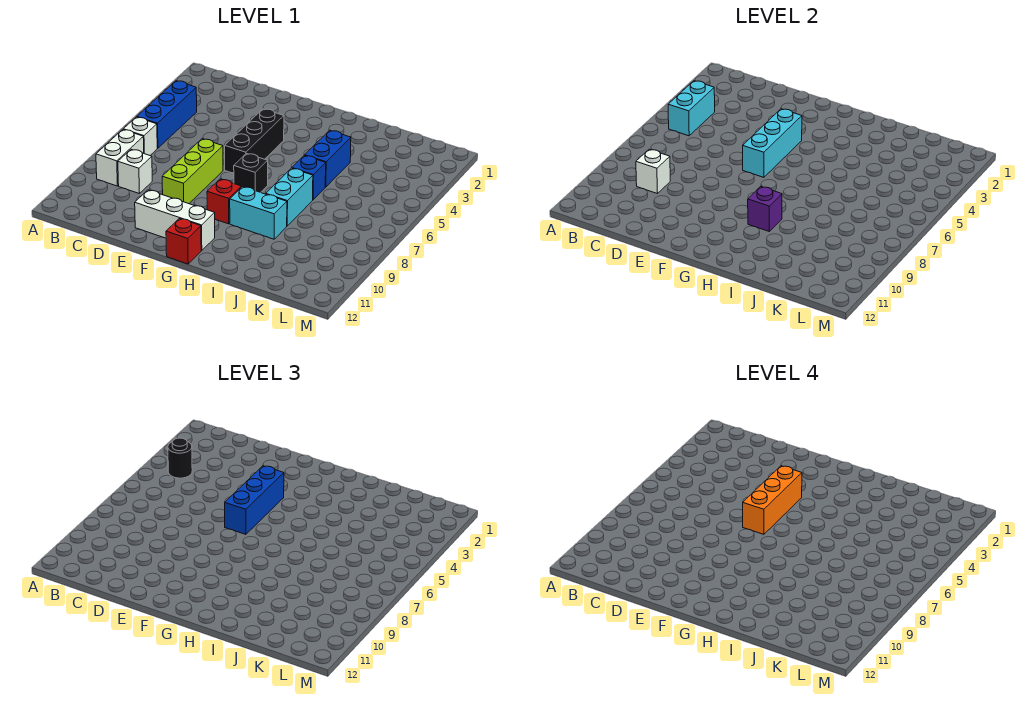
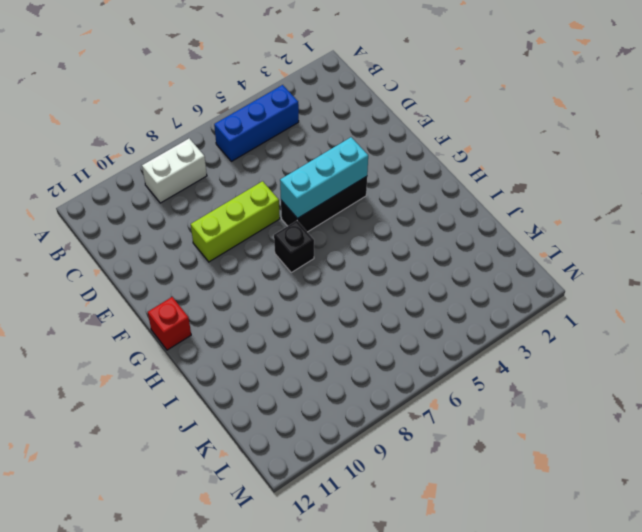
none -> white brick B7 level 1
none -> white brick C9 level 1
none -> white brick E11:G11 level 1

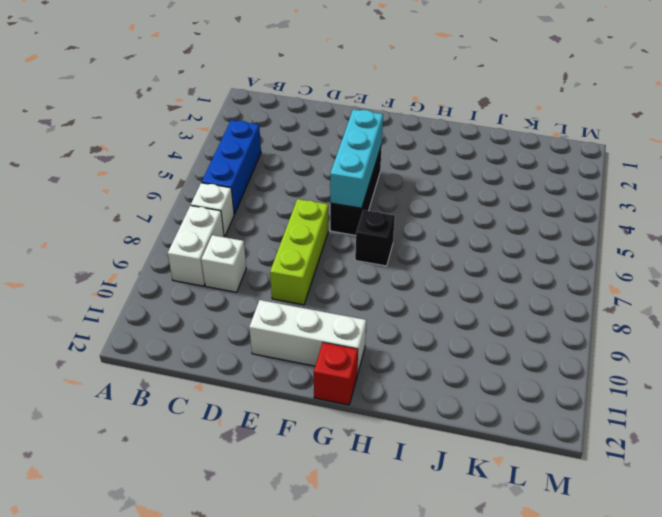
none -> red brick G9 level 1
none -> cyan brick H9:I9 level 1
none -> blue brick I4:I5 level 1

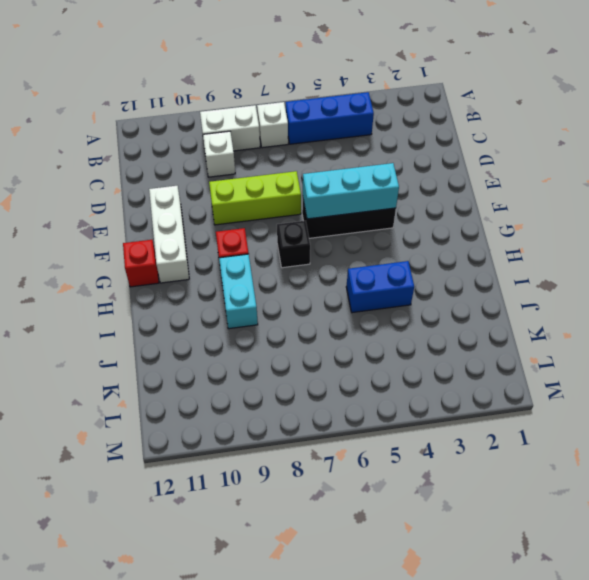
none -> blue brick I6 level 1
none -> cyan brick I7:I8 level 1
none -> cyan brick B4:B5 level 2

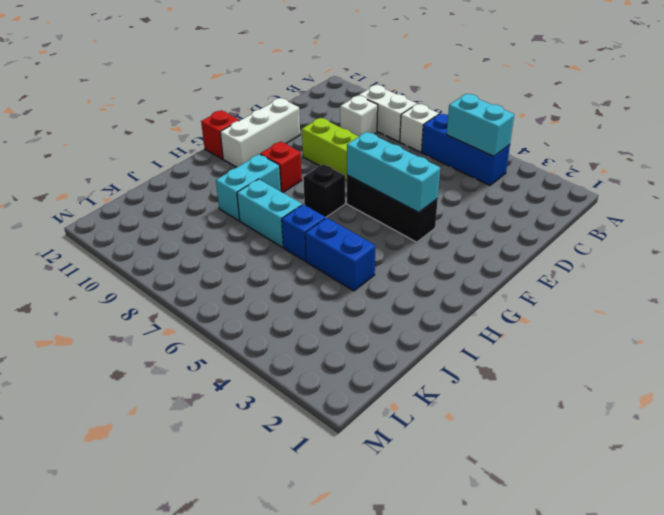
none -> white brick C9 level 2
none -> purple brick H9 level 2
none -> black round brick B4 level 3

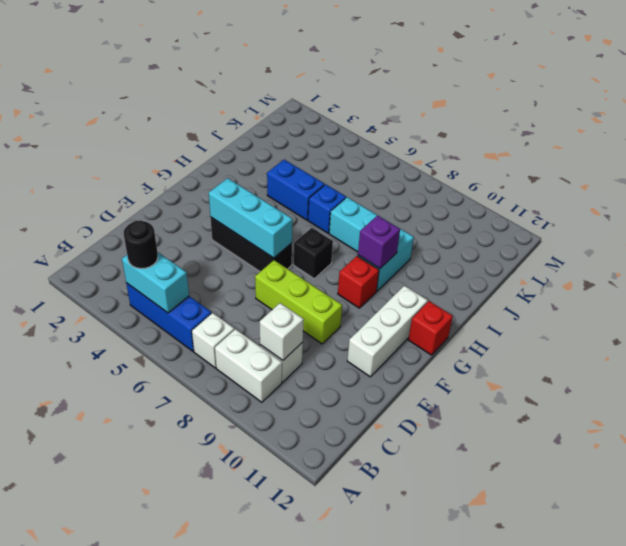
none -> blue brick F4:F6 level 3
none -> orange brick F4:F6 level 4

